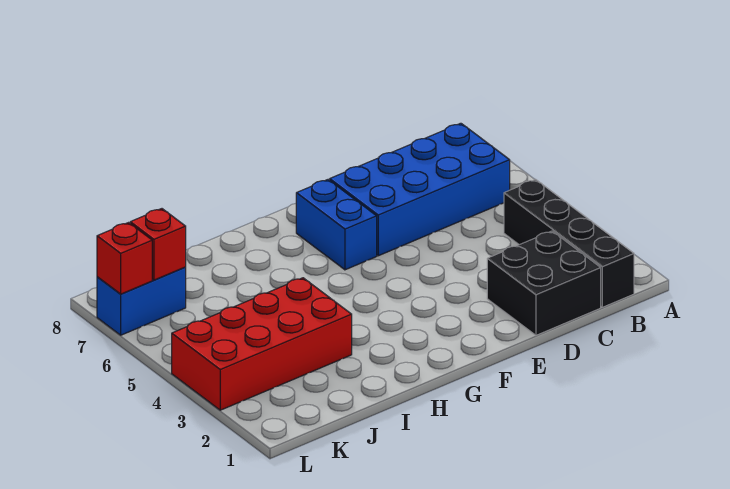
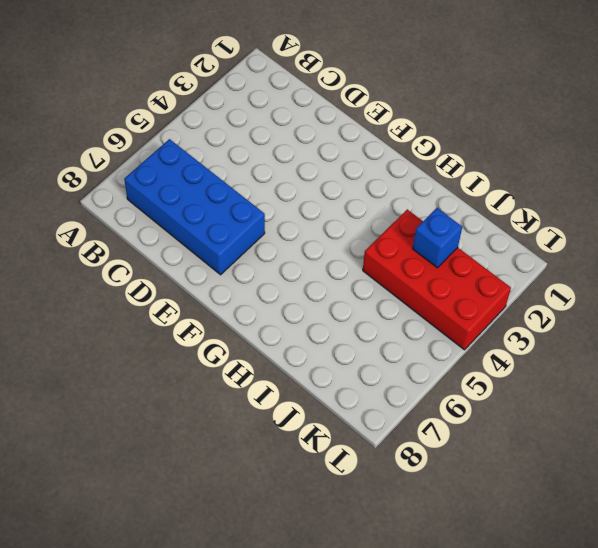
blue brick J3 level 2 -> none
none -> black brick B1:B4 level 1
none -> black brick C1:D2 level 1

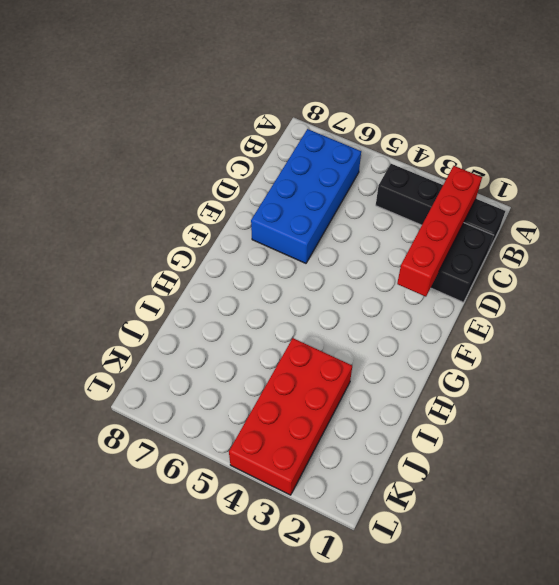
red brick B2:E2 level 2 -> none
none -> blue brick F6:F7 level 1
none -> blue brick K7:L7 level 1

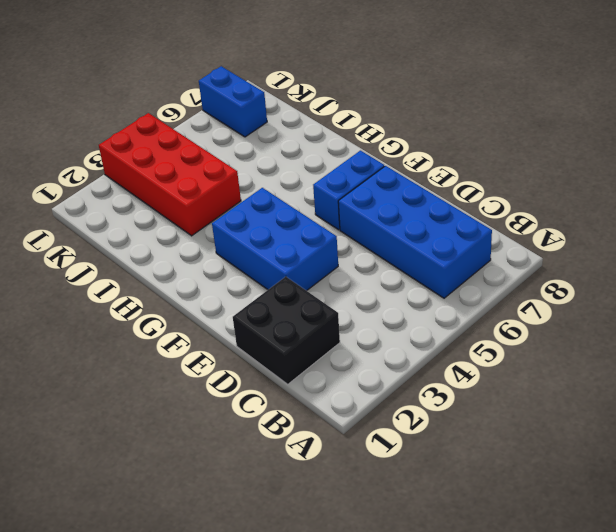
blue brick E3:G4 level 1 -> none
none -> black brick B1:B4 level 1
none -> red brick K7 level 2

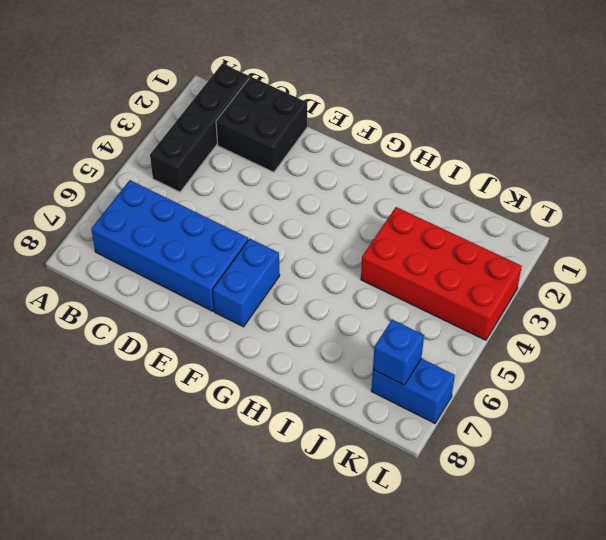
blue brick K7 level 2 -> red brick K7 level 2
none -> red brick L7 level 2

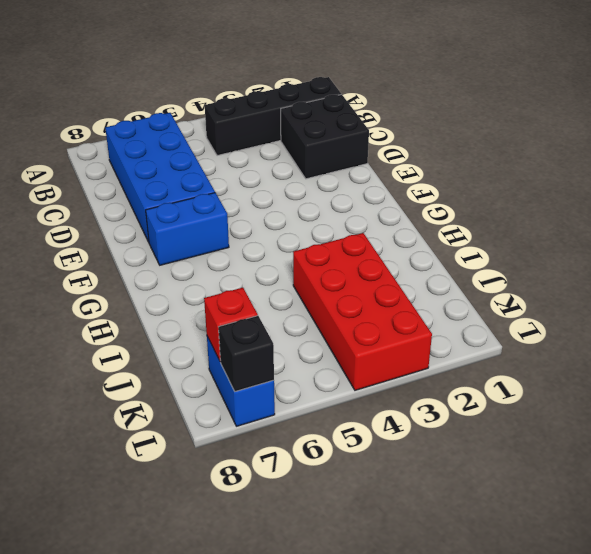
black brick L7 level 2 -> red brick L7 level 2

